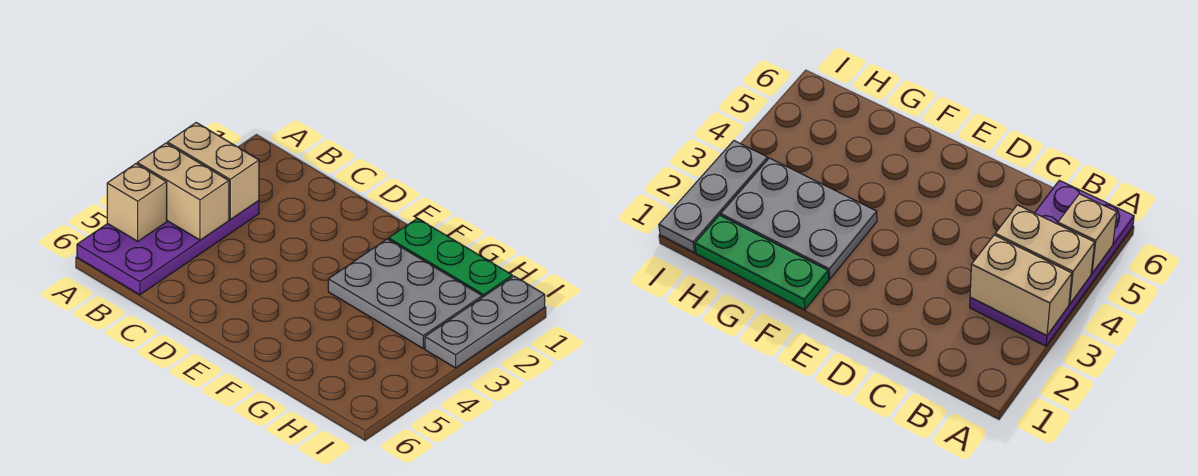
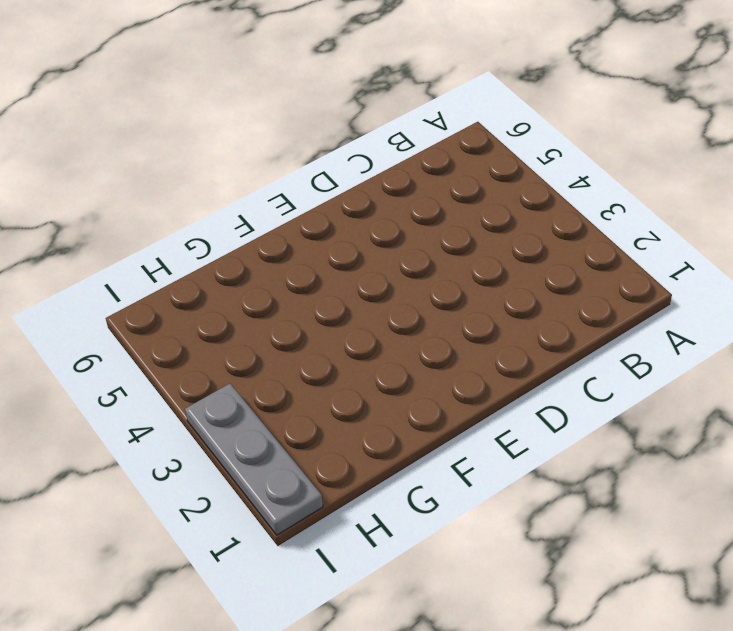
none -> purple plate A3:B6 level 1
none -> green plate F1:H1 level 1

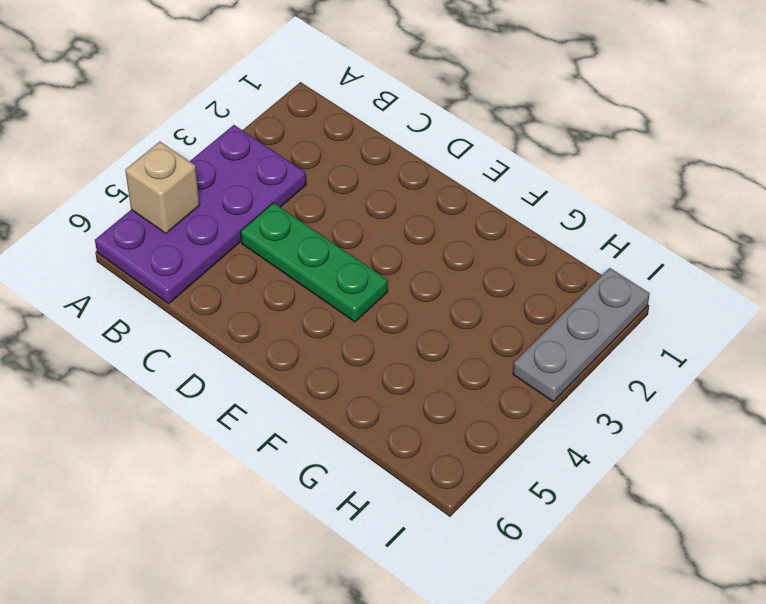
green plate C4:E4 level 1 -> green plate F1:H1 level 1
none -> grey plate F2:H3 level 1
none -> tan brick A3:B3 level 2

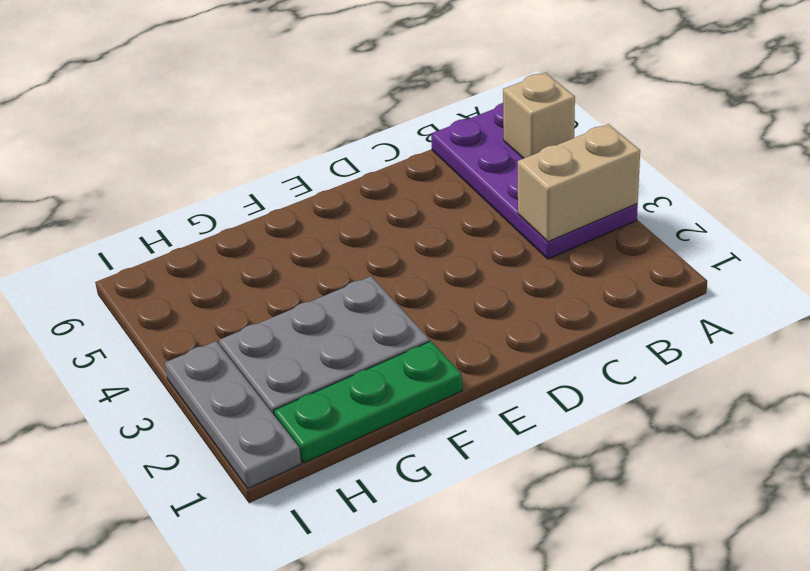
none -> tan brick A4:B4 level 2

